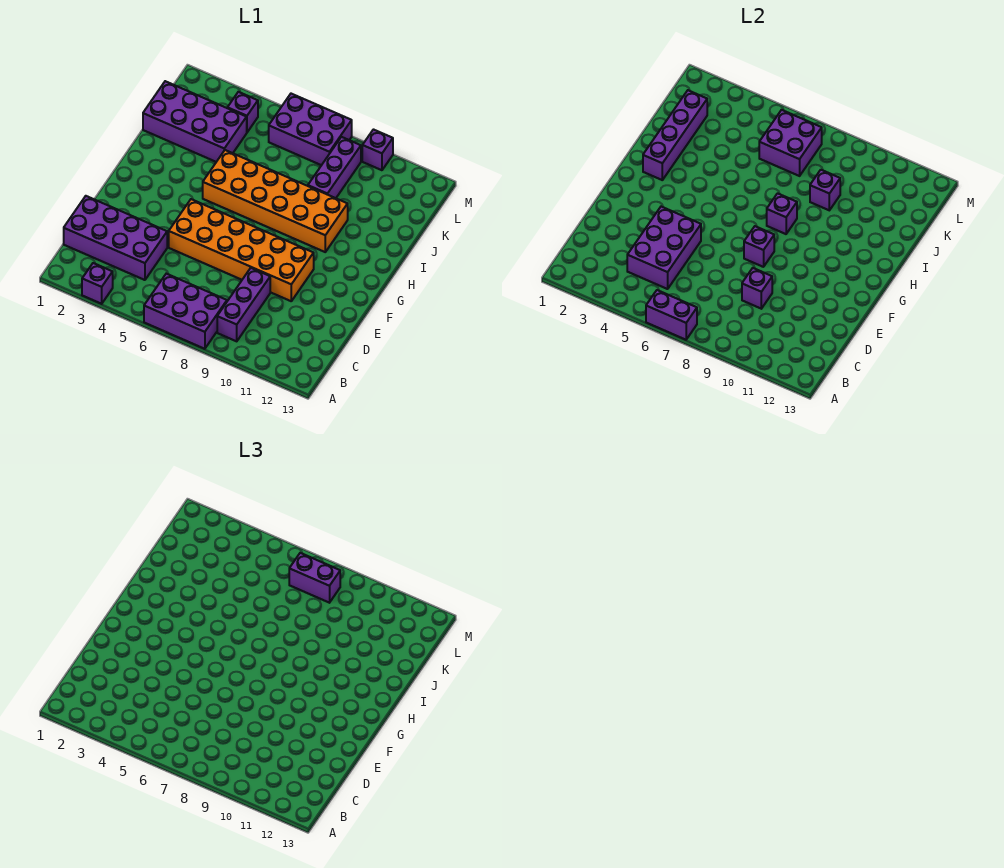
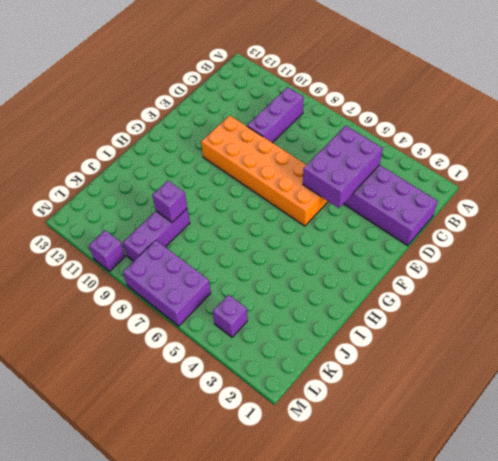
none -> purple brick A3 level 1
none -> purple brick A6:B8 level 1
none -> orange brick H5:I10 level 1

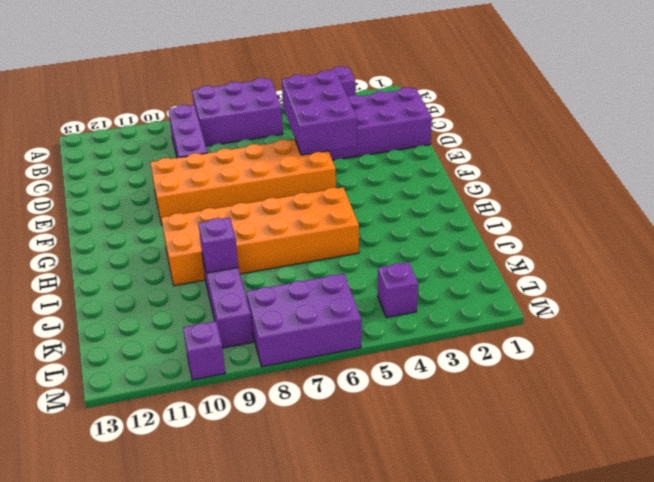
none -> purple brick J1:K4 level 1
none -> purple brick A6:A7 level 2
none -> purple brick D9 level 2

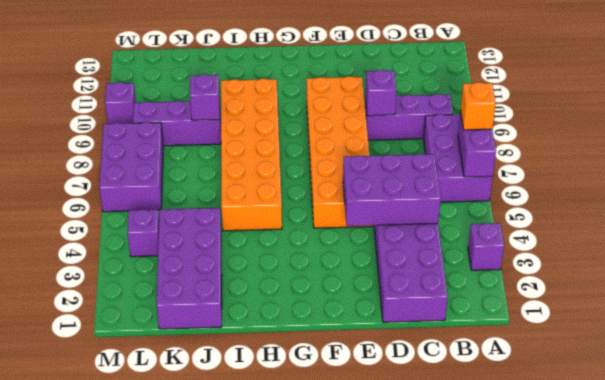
orange brick A7 level 3 -> none
none -> purple brick F8 level 2
none -> purple brick H2:K2 level 2
none -> purple brick H8 level 2

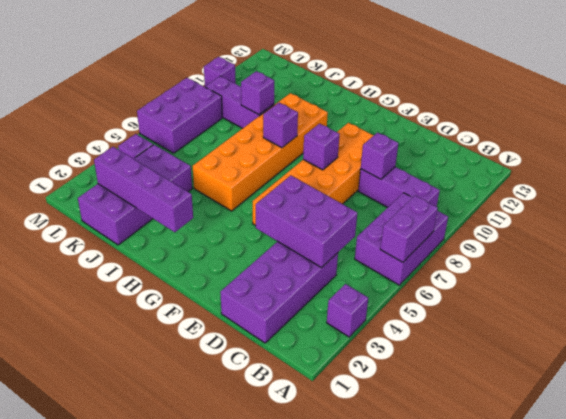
none -> purple brick K6:L7 level 2
none -> purple brick L7:L8 level 3

